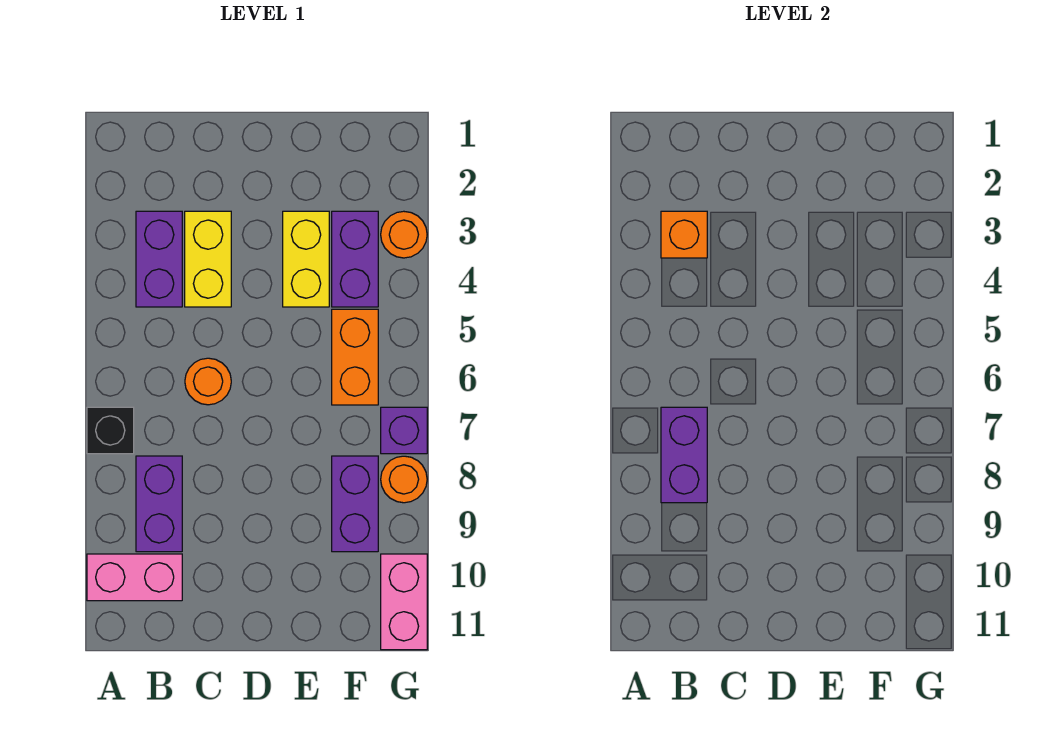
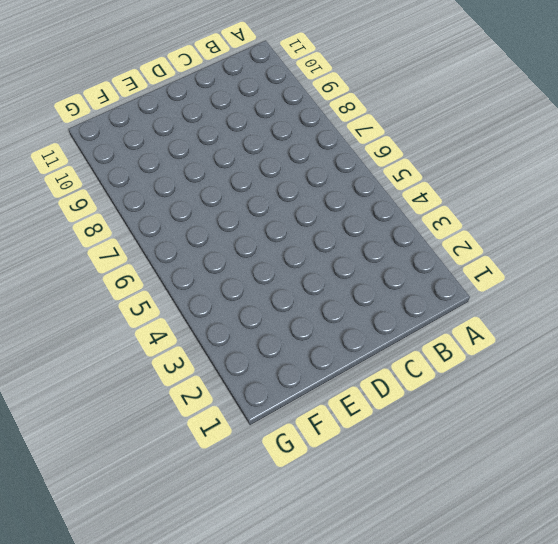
none -> black brick A7 level 1
none -> pink brick A10:B10 level 1
none -> purple brick B3:B4 level 1

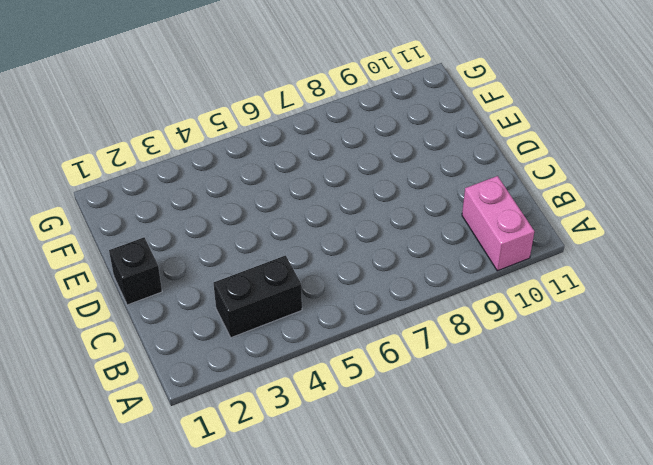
black brick B3:B4 level 1 -> purple brick B3:B4 level 1
black brick D1 level 1 -> black brick A7 level 1
none -> purple brick B8:B9 level 1
none -> yellow brick C3:C4 level 1
none -> orange round brick C6 level 1

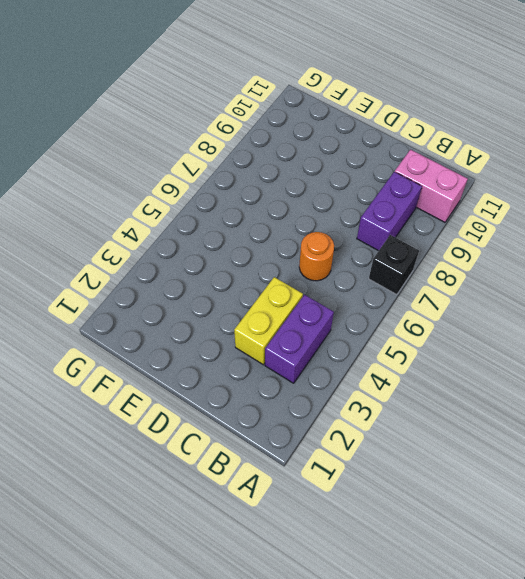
none -> yellow brick E3:E4 level 1
none -> purple brick F3:F4 level 1
none -> orange brick F5:F6 level 1

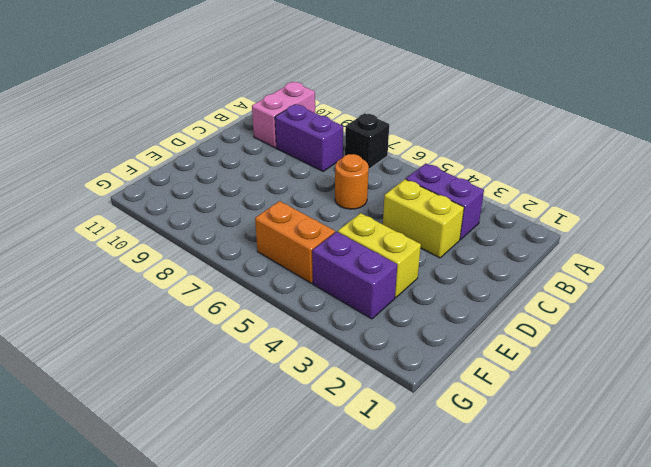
none -> purple brick F8:F9 level 1
none -> orange round brick G3 level 1
none -> purple brick G7 level 1

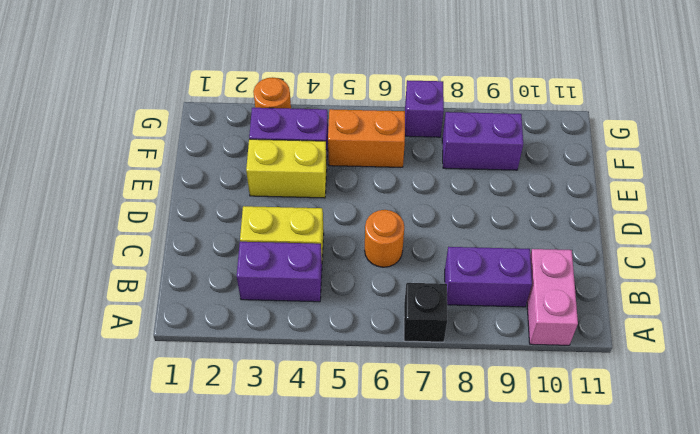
none -> orange round brick G8 level 1
none -> pink brick G10:G11 level 1
none -> orange brick B3 level 2

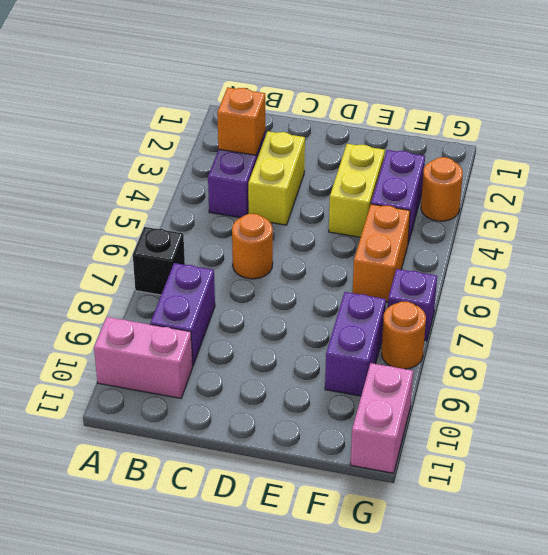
none -> purple brick B7:B8 level 2

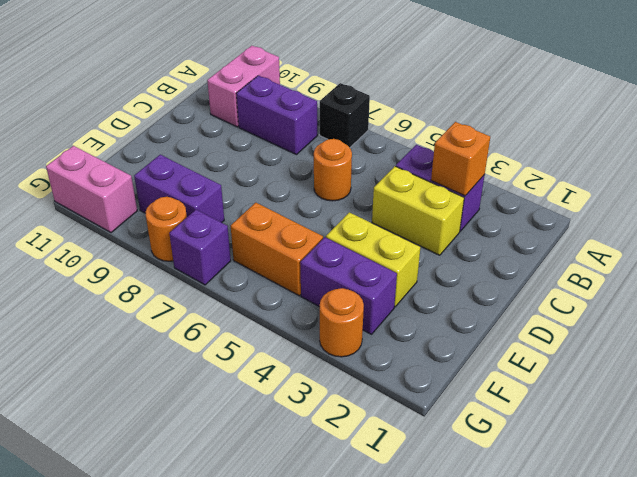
none -> purple brick B7:B8 level 2

